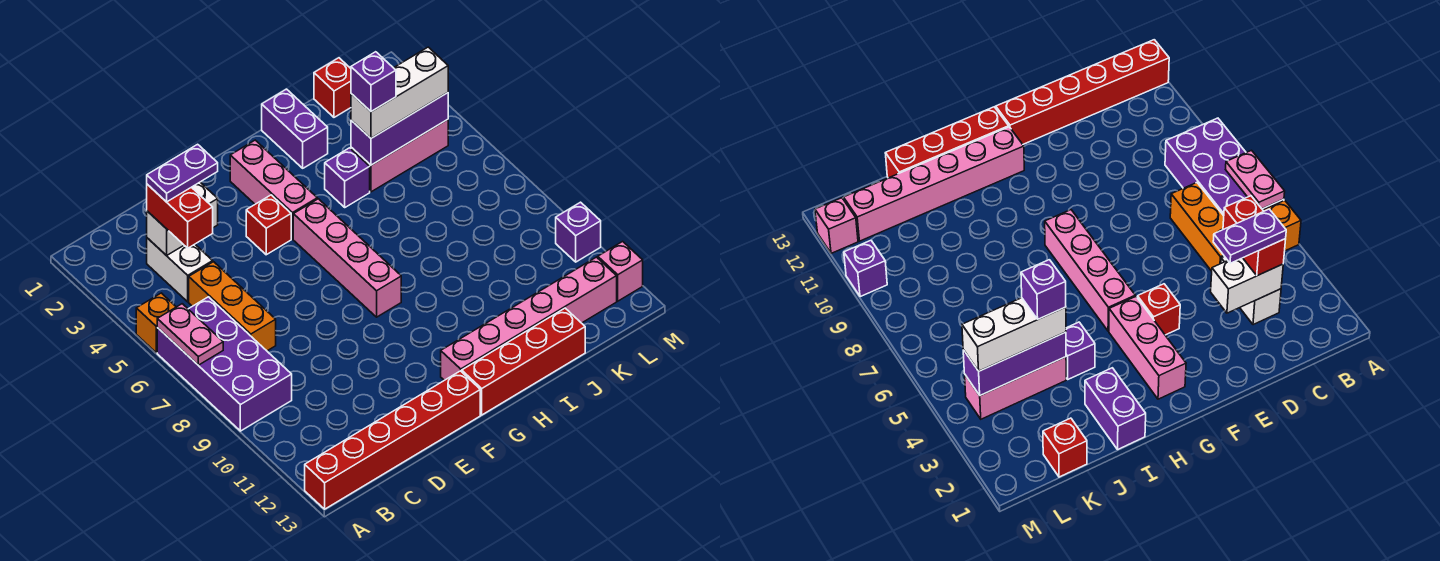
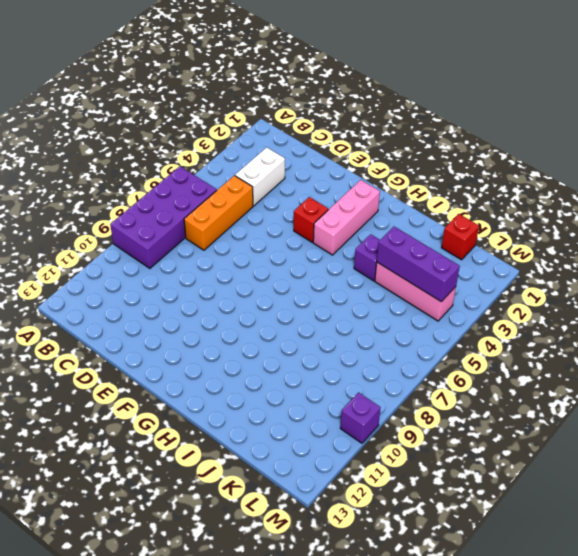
none -> orange brick A5 level 1
none -> red brick A13:F13 level 1
none -> pink brick G5:G8 level 1

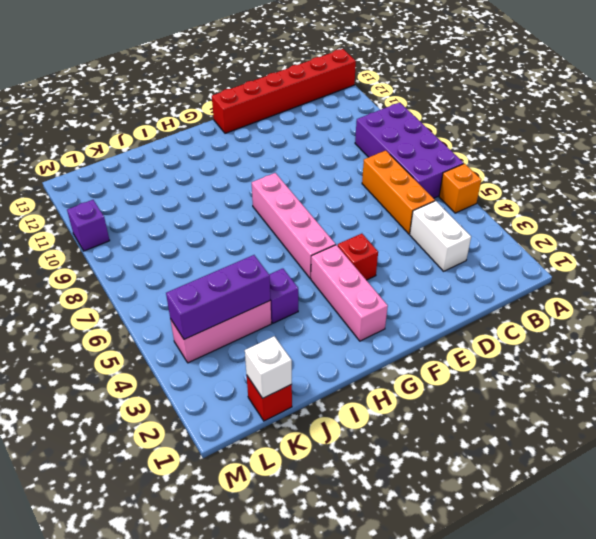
white brick K1 level 2 -> none
none -> pink brick G12:L12 level 1
none -> red brick G13:J13 level 1
none -> purple brick I1:I2 level 1

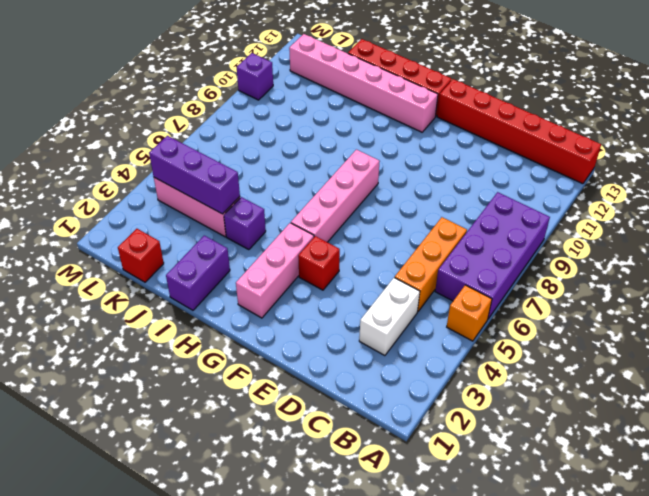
none -> pink brick M12 level 1
none -> pink plate A6:A7 level 2
none -> white brick C3:D3 level 2

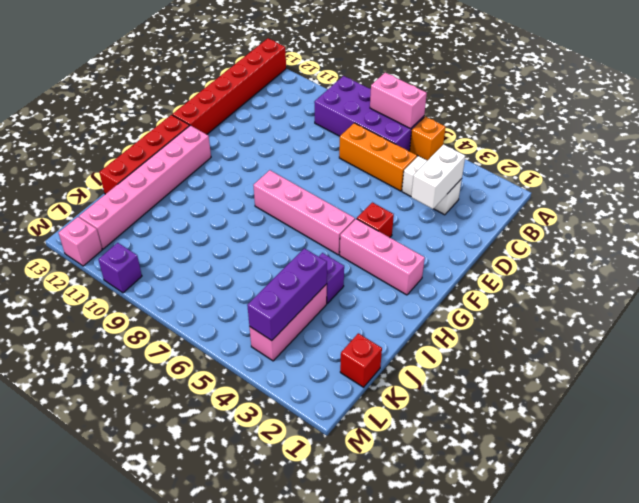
pink brick A6:A7 level 2 -> pink plate A6:A7 level 2
none -> purple brick I1:I2 level 1
none -> red brick C3:C4 level 3
none -> white brick J4:L4 level 3

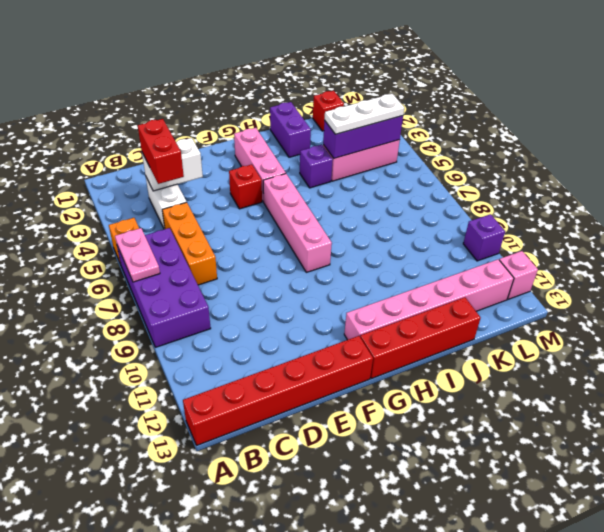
white plate J4:L4 level 3 -> white brick J4:L4 level 3
none -> purple plate C3:D3 level 4
none -> purple brick J4 level 4

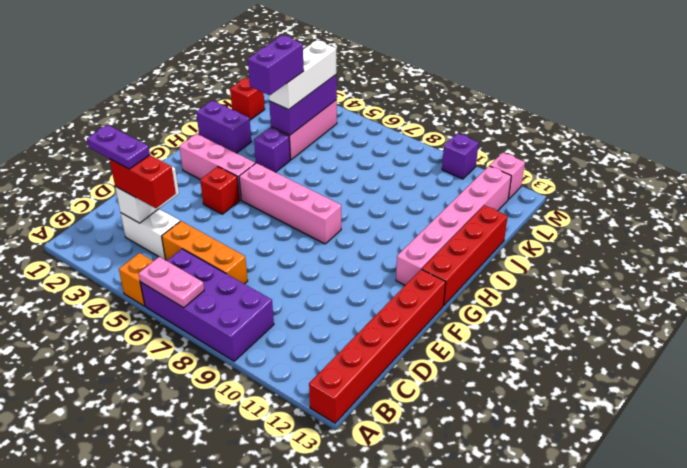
purple plate C2:C3 level 4 -> purple plate C3:D3 level 4
purple brick I4:J4 level 4 -> purple brick J4 level 4

